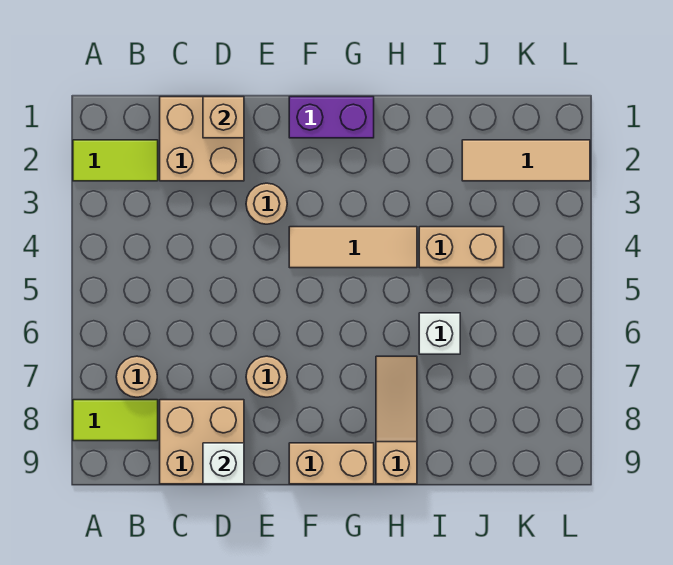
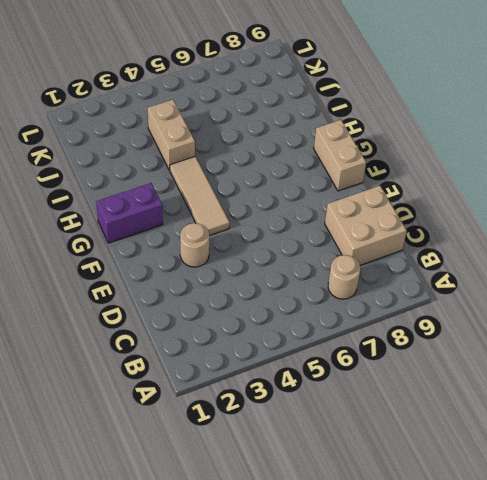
purple brick G1:G2 level 1 -> purple brick F1:G1 level 1
none -> lime tile A2:B2 level 1
none -> lime tile A8:B8 level 1
none -> tan brick C1:D2 level 1

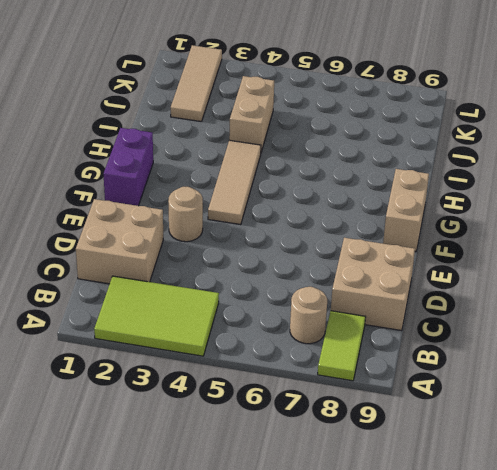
lime tile A2:B4 level 1 -> lime tile A2:B2 level 1
none -> tan round brick E7 level 1
none -> tan slope H7:H9 level 1 top 9
none -> white brick I6 level 1

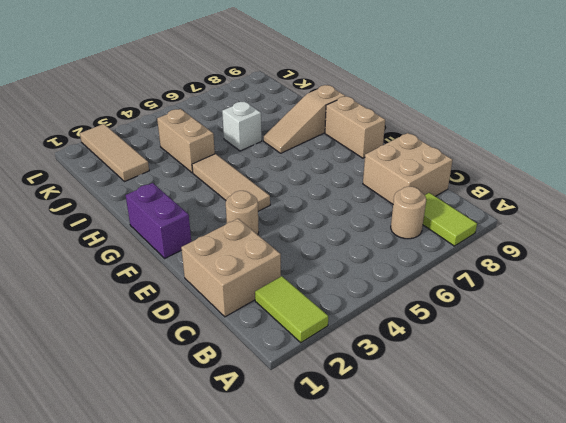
none -> tan round brick E7 level 1
none -> tan brick D1 level 2
none -> white brick D9 level 2

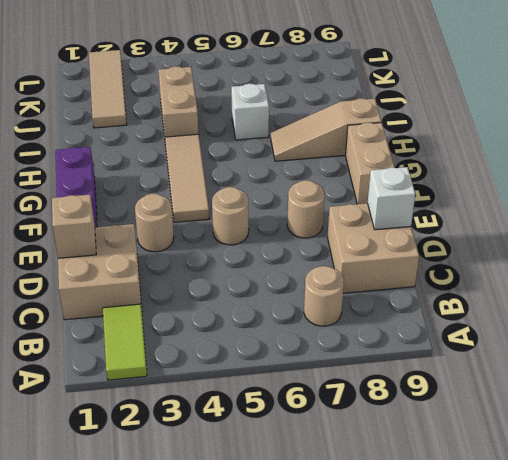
tan round brick E5 level 1 -> none
none -> lime tile A8:B8 level 1

